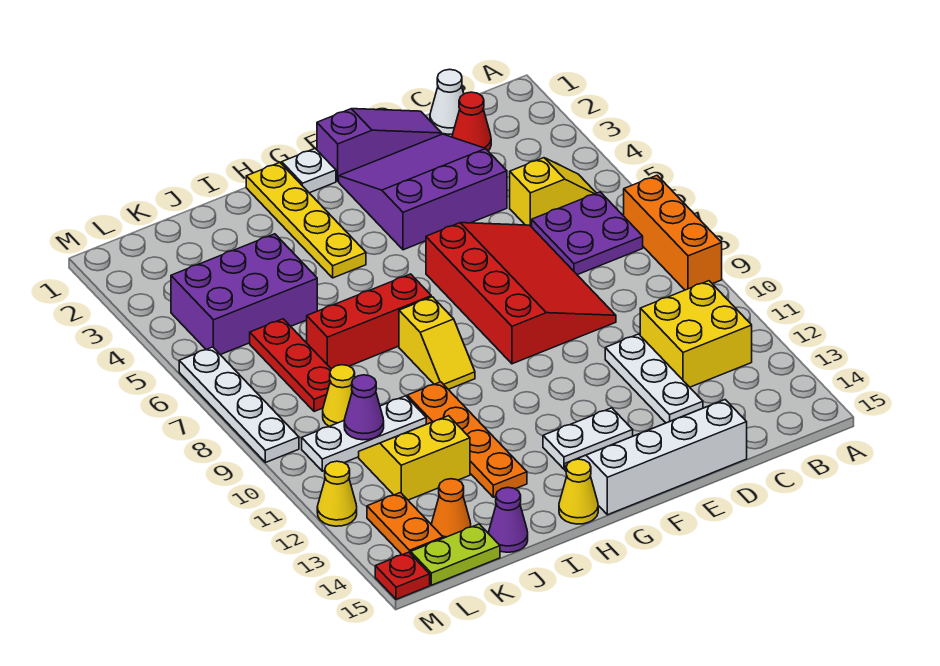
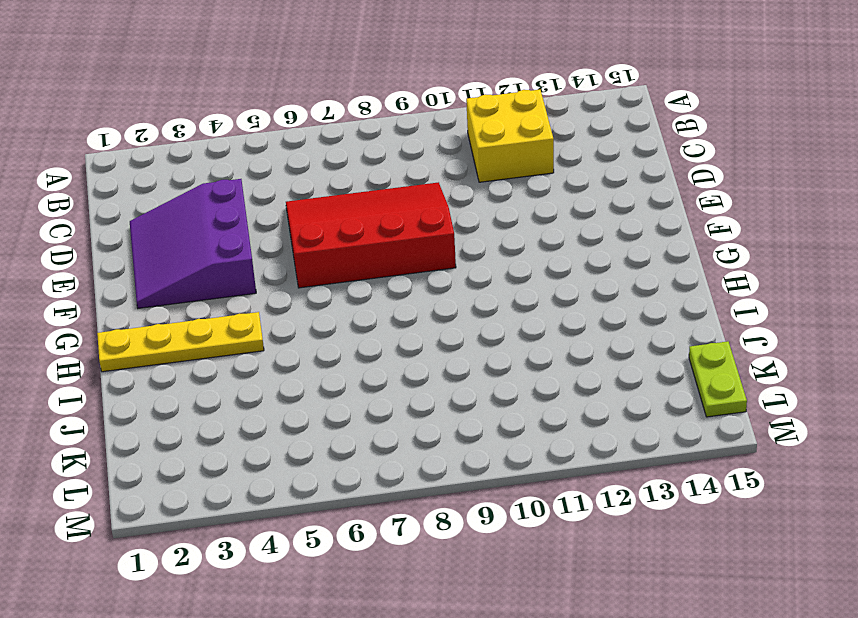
none -> orange brick A7:A9 level 1
none -> yellow slope B5:C5 level 1 top C
none -> purple plate B6:C7 level 1
none -> white cone C1 level 1

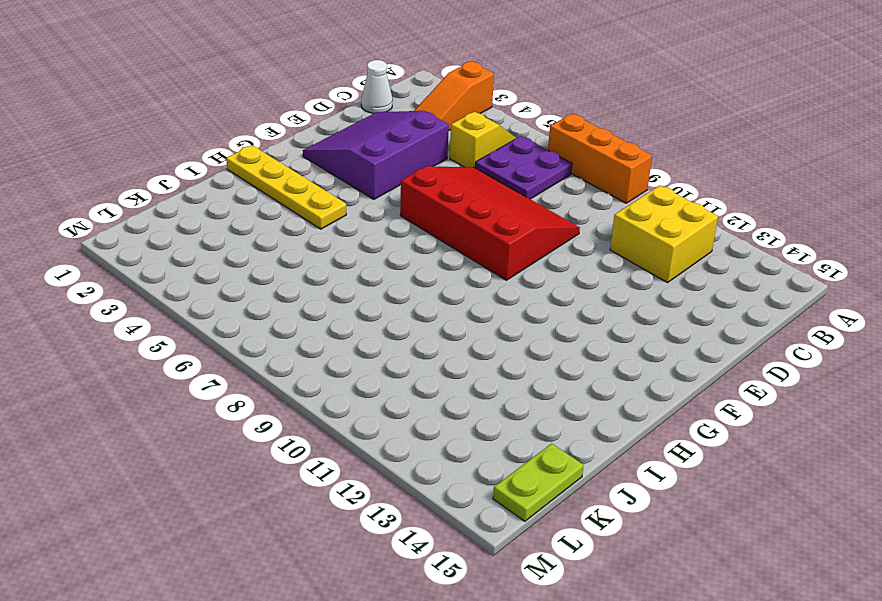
orange slope A3:C3 level 1 top A -> none
none -> red cone C2 level 1
none -> purple slope D1:F1 level 1 top F
none -> white plate D11:D13 level 1
none -> white slope D14:G15 level 1 top 15

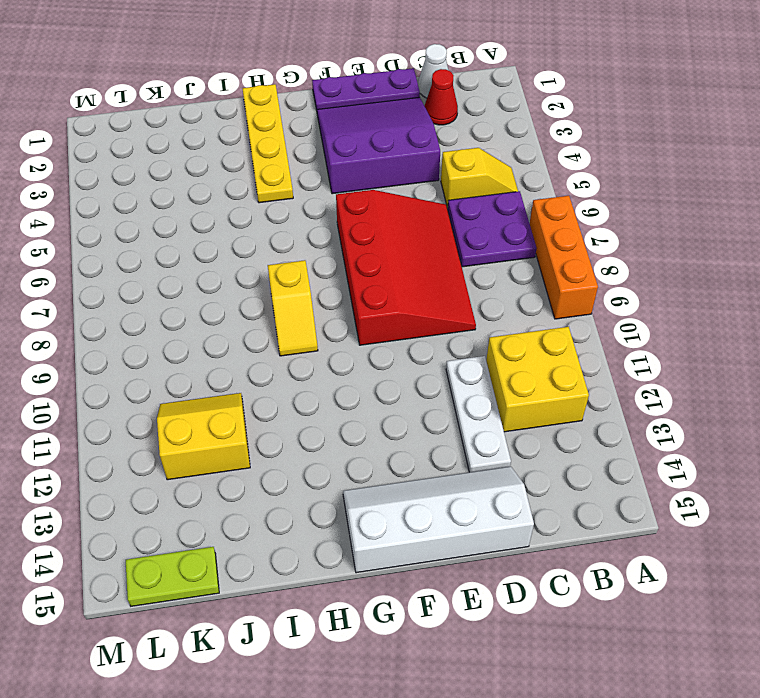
purple plate D1:F1 level 1 -> purple slope D1:F1 level 1 top F
none -> white plate F13:G13 level 1
none -> white plate G1 level 1
none -> red brick H7:J7 level 1
none -> yellow cone H15 level 1

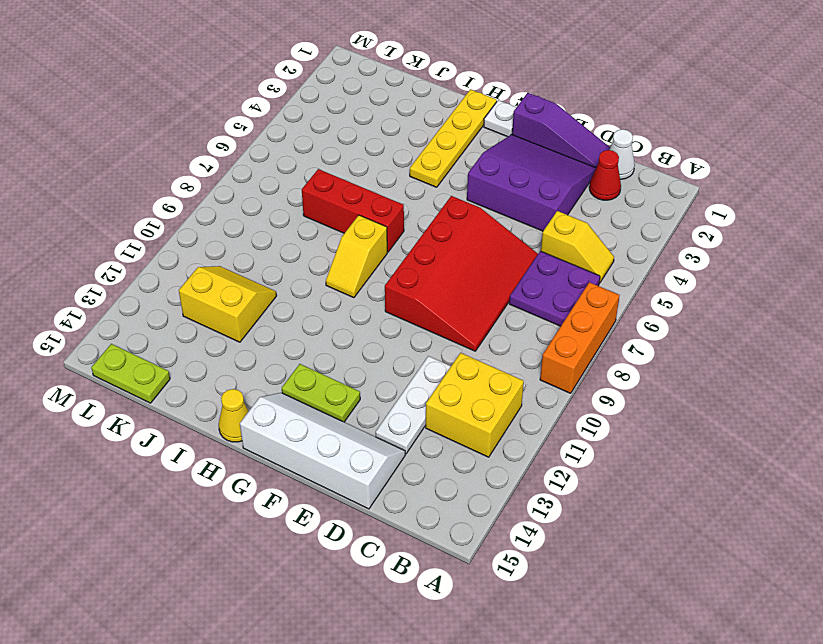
lime plate F13:G13 level 1 -> white plate F13:G13 level 1
none -> orange plate I10:I13 level 1
none -> purple brick J4:L5 level 1
none -> white plate J10:L10 level 1
none -> purple cone J15 level 1

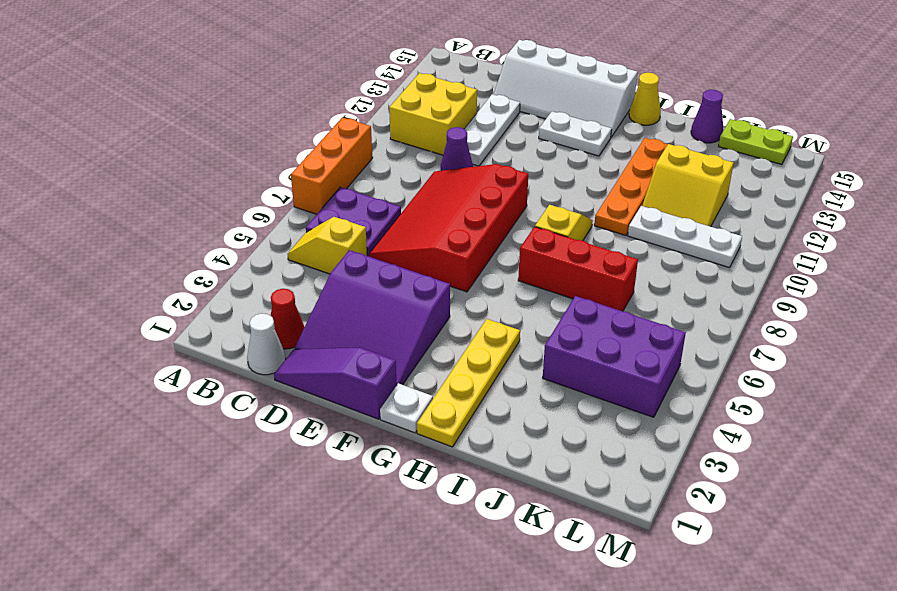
purple cone D10 level 1 -> purple cone K10 level 2
none -> red plate K6:K8 level 1
none -> yellow cone K9 level 1
none -> orange cone K14 level 1
none -> orange plate L13:L14 level 1

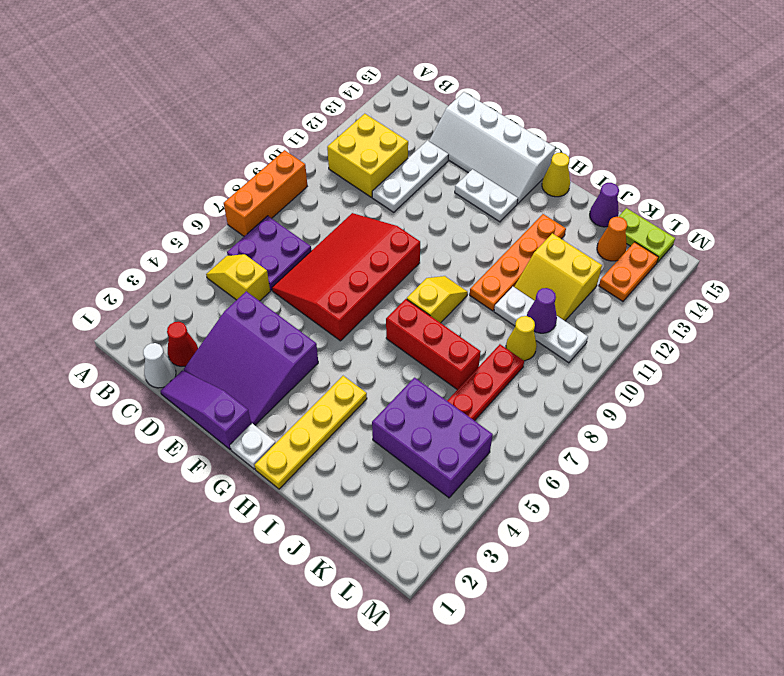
none -> white plate M6:M9 level 1
none -> yellow cone M12 level 1
none -> red plate M15 level 1

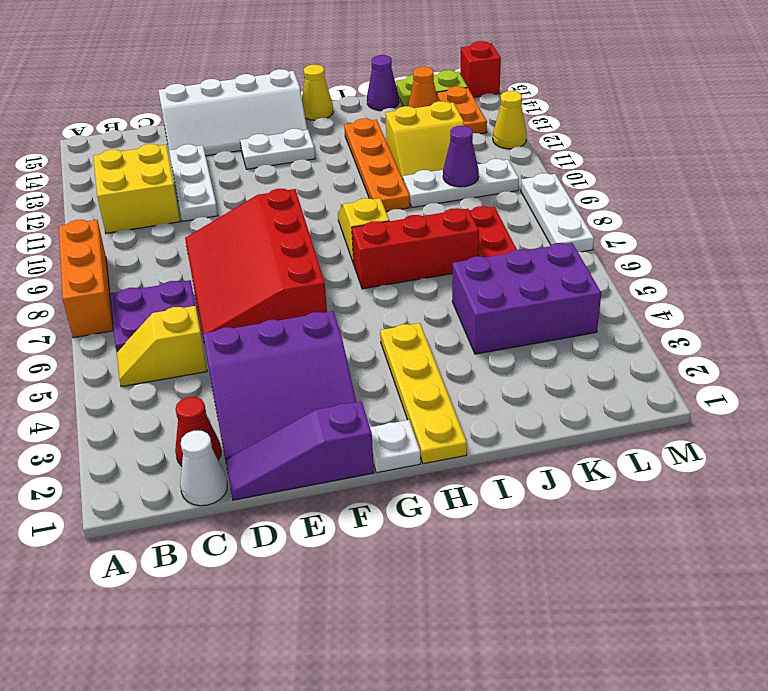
white plate M7:M9 level 1 -> white plate M6:M9 level 1
red brick M15 level 1 -> red plate M15 level 1
none -> yellow cone K9 level 1

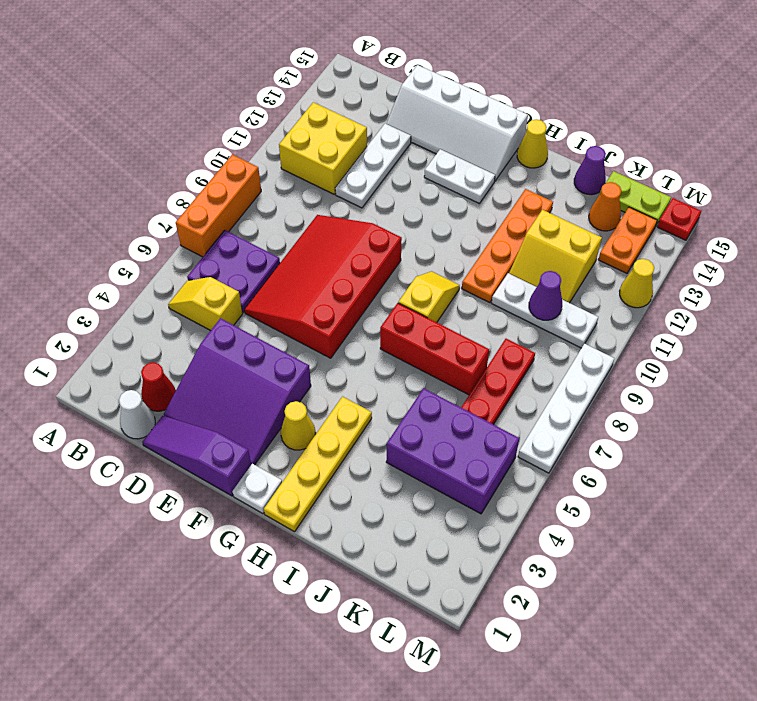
yellow cone G3 level 1 -> yellow cone K9 level 1

